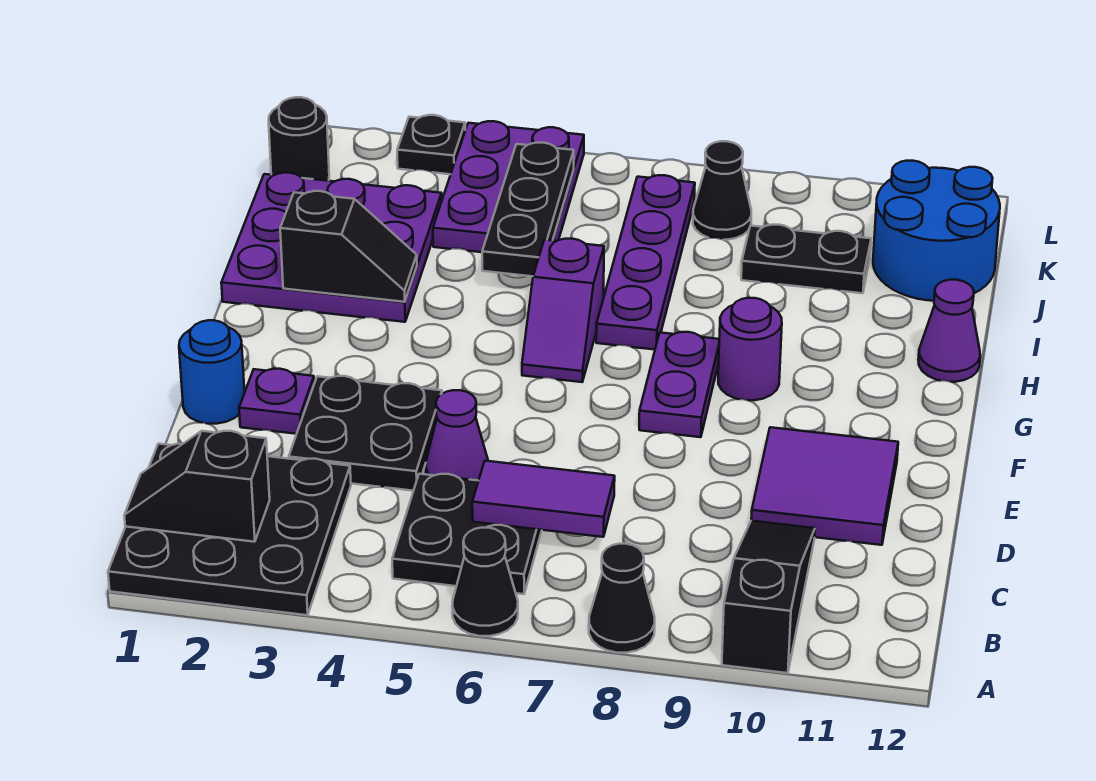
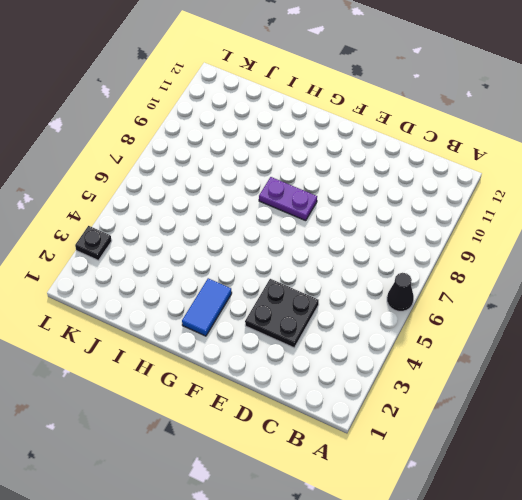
blue tile G2:G3 level 1 -> none
none -> black plate A1:C3 level 1
none -> black cone A8 level 1
none -> black slope A10:C10 level 1 top A

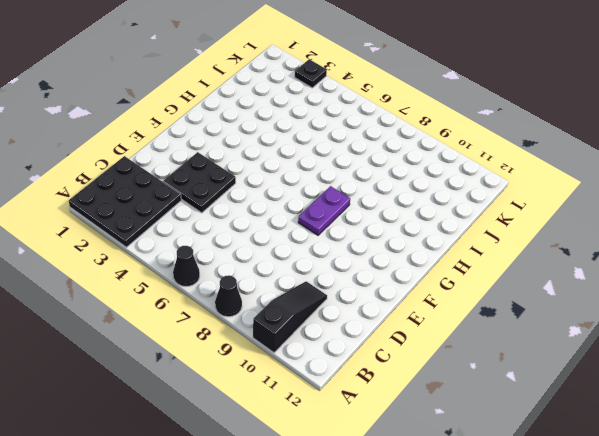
none -> black plate B5:C6 level 1
none -> purple cone D5 level 1
none -> purple tile D10:E11 level 1

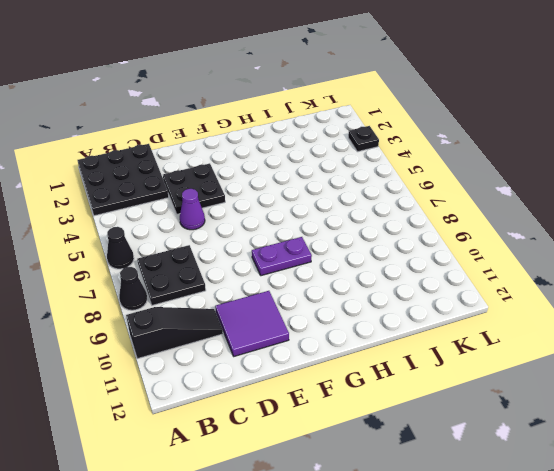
black plate B7:C8 level 1 -> black plate B5:C6 level 1
none -> blue round brick E1 level 1
none -> purple plate E2 level 1
none -> purple slope G6:H6 level 1 top H

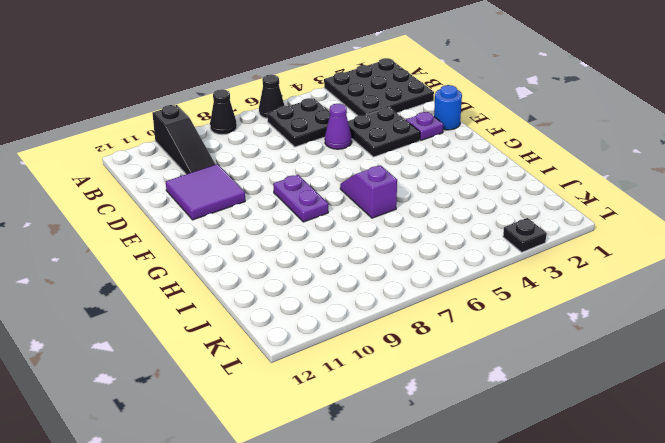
none -> purple round brick G9 level 1
none -> purple plate H1:J3 level 1
none -> purple plate H7:K7 level 1

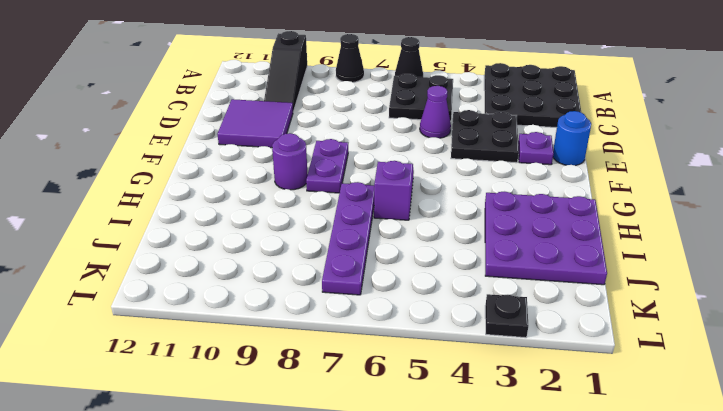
none -> purple cone H12 level 1
none -> purple plate J4:L5 level 1
none -> black plate J9:J10 level 1

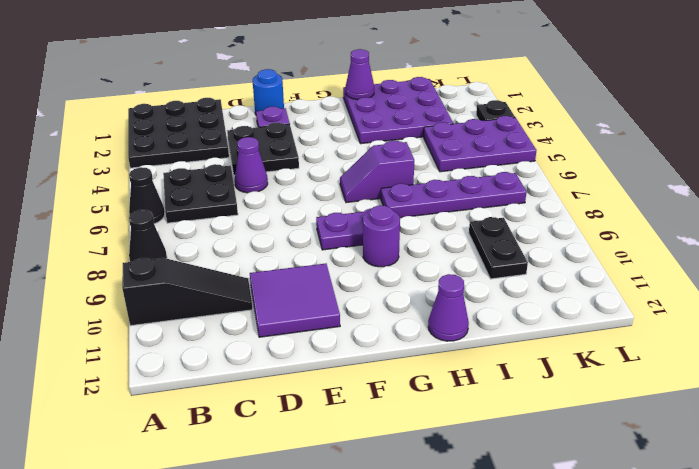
purple cone H1 level 2 -> none
none -> blue round brick J11:K12 level 1
none -> black round brick K1 level 1
none -> black cone K8 level 1

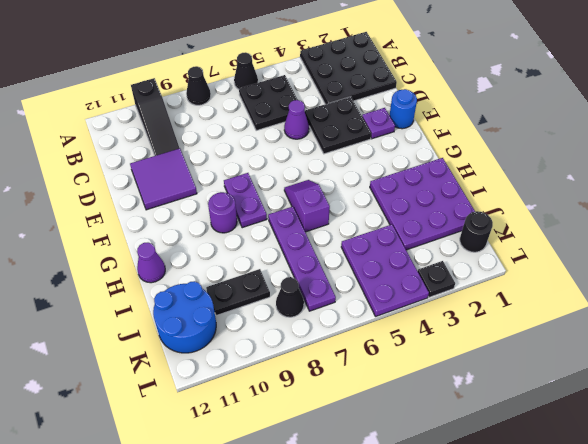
none -> black slope B1:B2 level 2 top 2
none -> purple tile C6:C7 level 2
none -> black slope H2:H3 level 2 top 2

